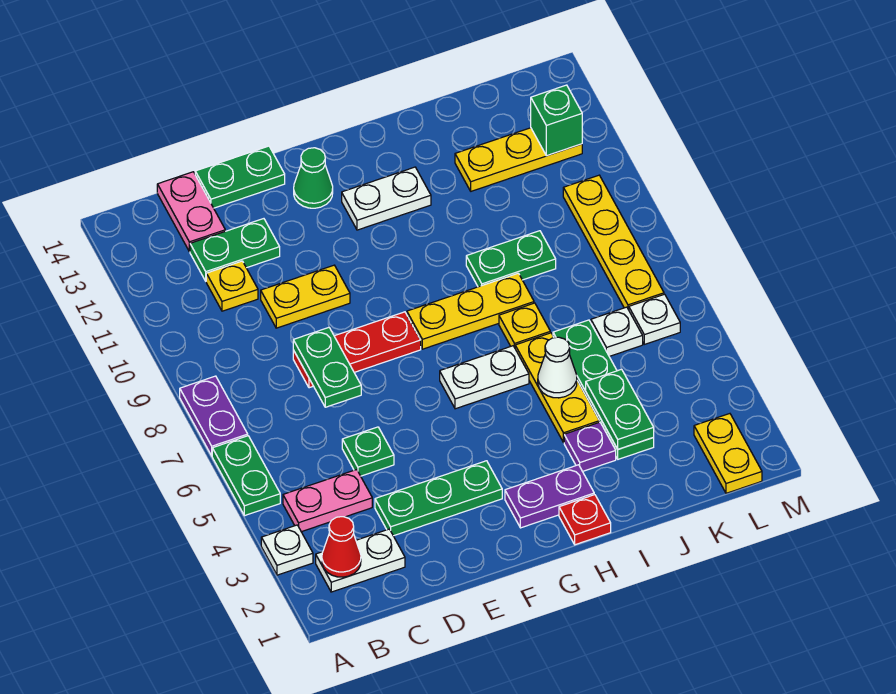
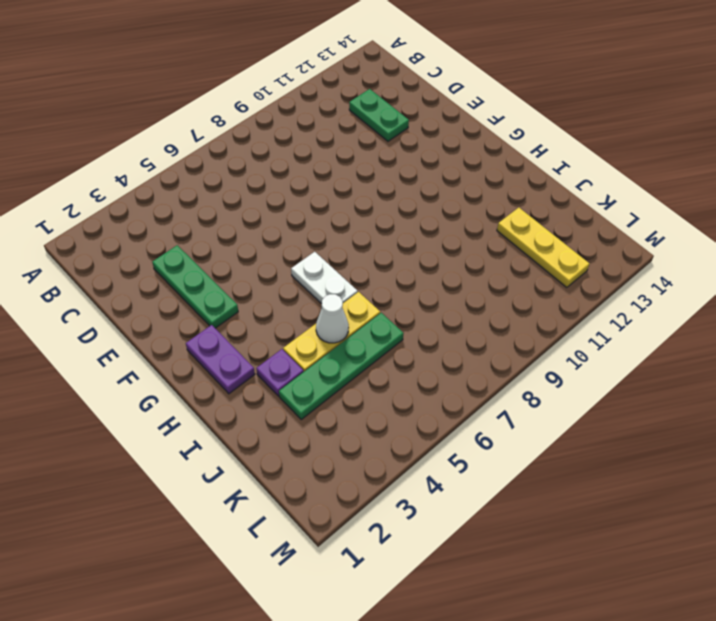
none -> white plate A3 level 1
none -> green plate A5:A6 level 1
none -> purple plate A7:A8 level 1
none -> white plate B2:C2 level 1

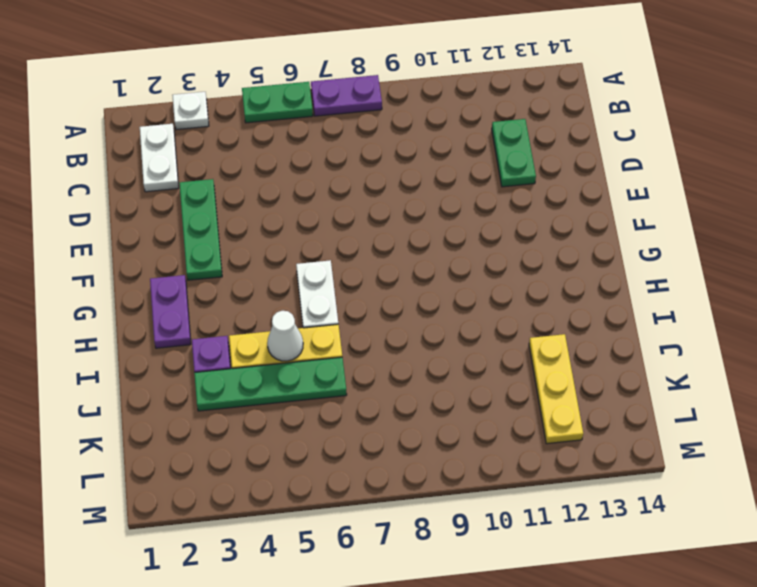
none -> pink plate B4:C4 level 1
none -> yellow plate C11 level 1
none -> pink plate C13:C14 level 1
none -> green plate D5 level 1

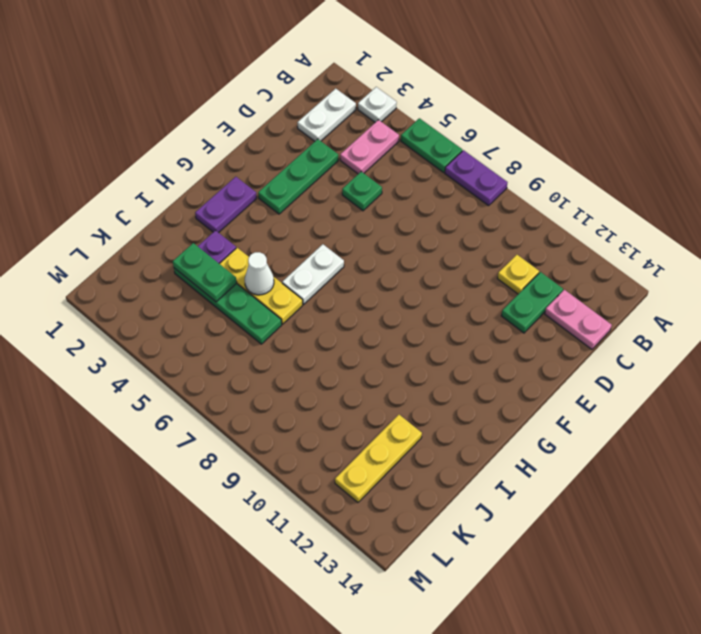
none -> red plate D8:F8 level 1
none -> yellow plate D10:E10 level 1
none -> green plate D14:E14 level 1
none -> green cone F13 level 1

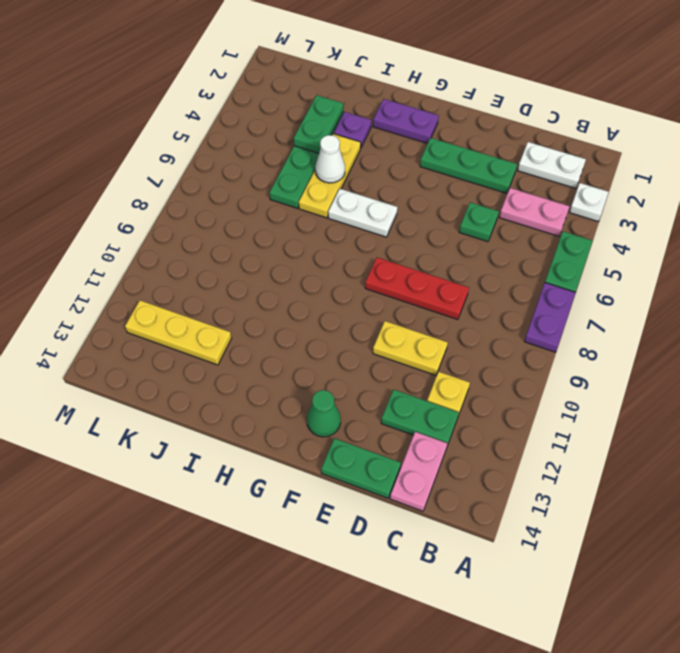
none -> yellow plate G8:I8 level 1
none -> white plate G12:H12 level 1
none -> red plate H1 level 1
none -> yellow plate I7 level 1

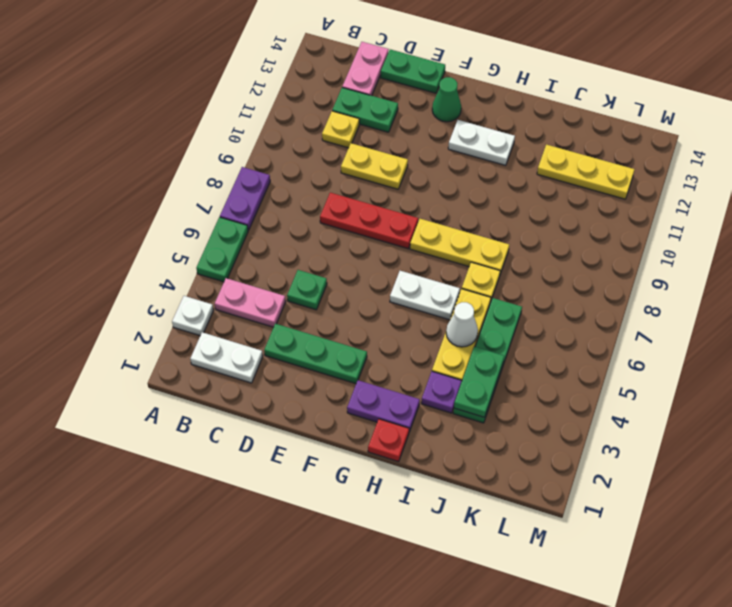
none -> green plate I9:J9 level 1
none -> white plate K6 level 1
none -> yellow plate L1:L2 level 1
none -> white plate L6 level 1

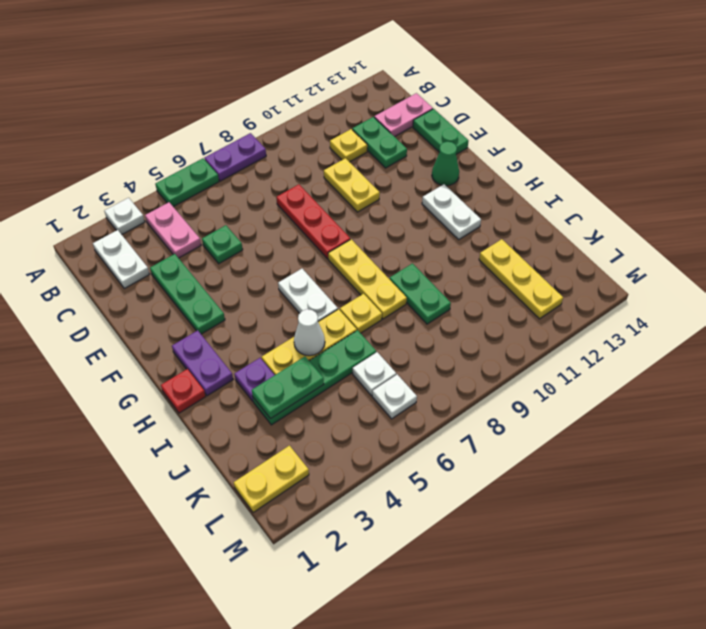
none -> yellow plate L7:L10 level 1
none -> red cone B2 level 2
none -> green plate D7:D8 level 2
none -> green brick L12 level 2

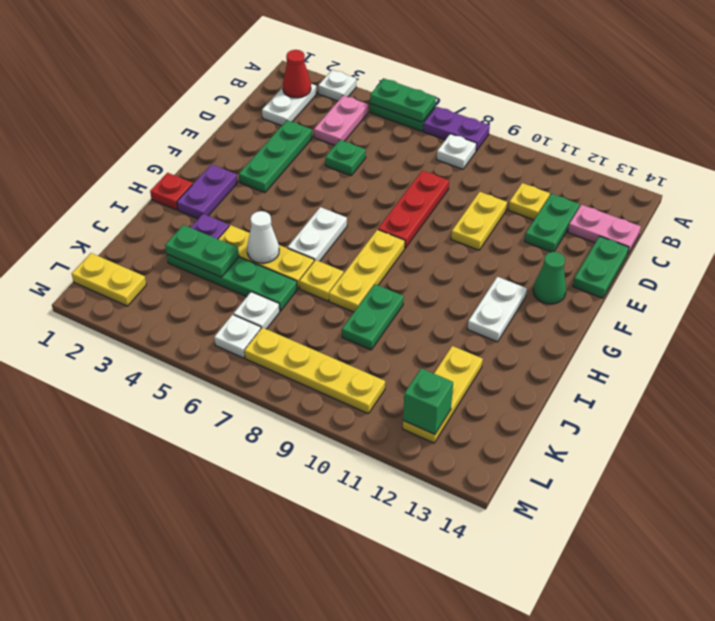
green plate A5:A6 level 2 -> green plate D7:D8 level 2
white plate B8 level 1 -> none

